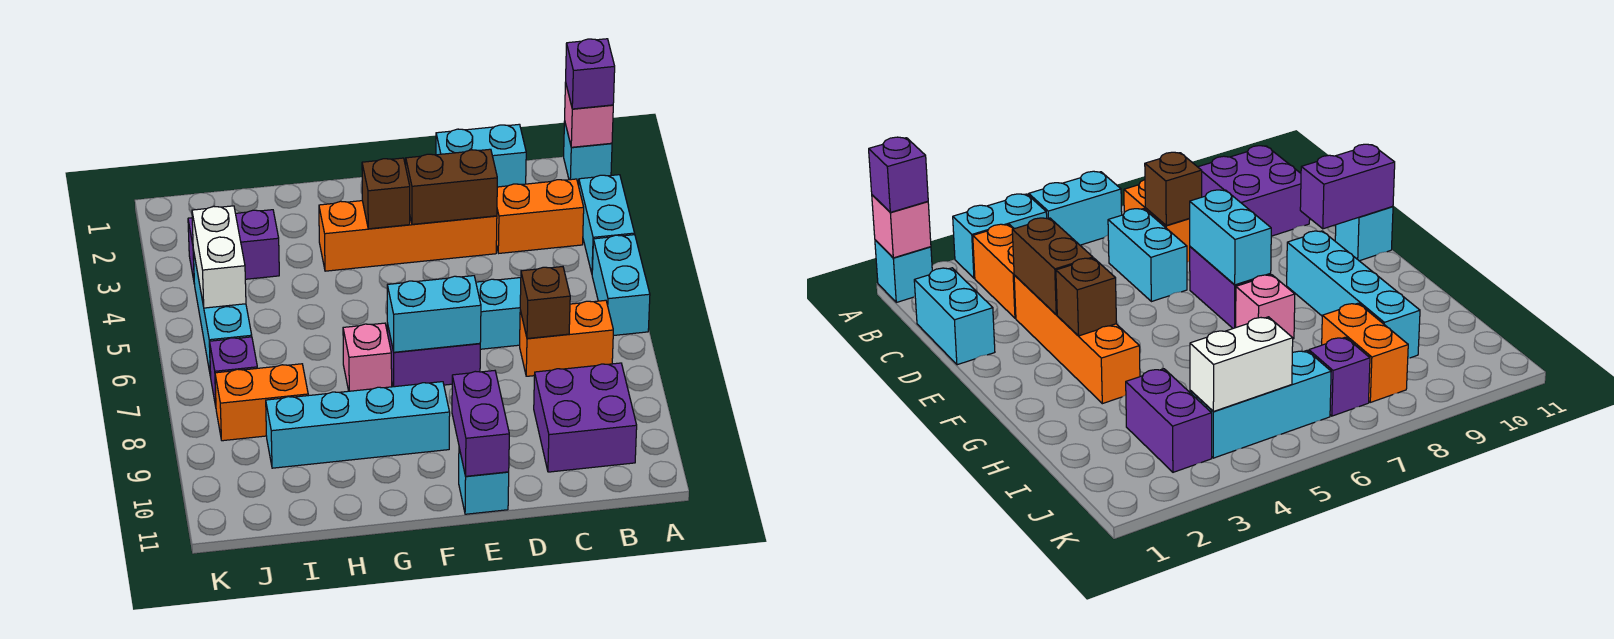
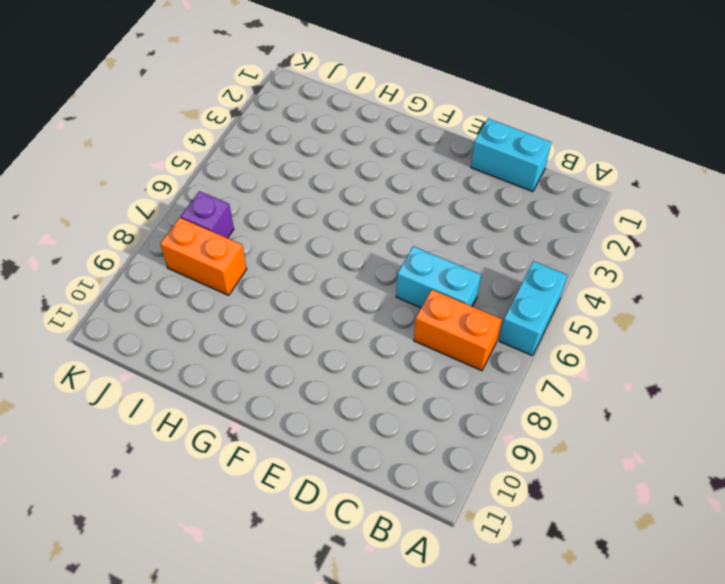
none -> cyan brick A1 level 1
none -> cyan brick A3:A4 level 1
none -> orange brick B3:C3 level 1

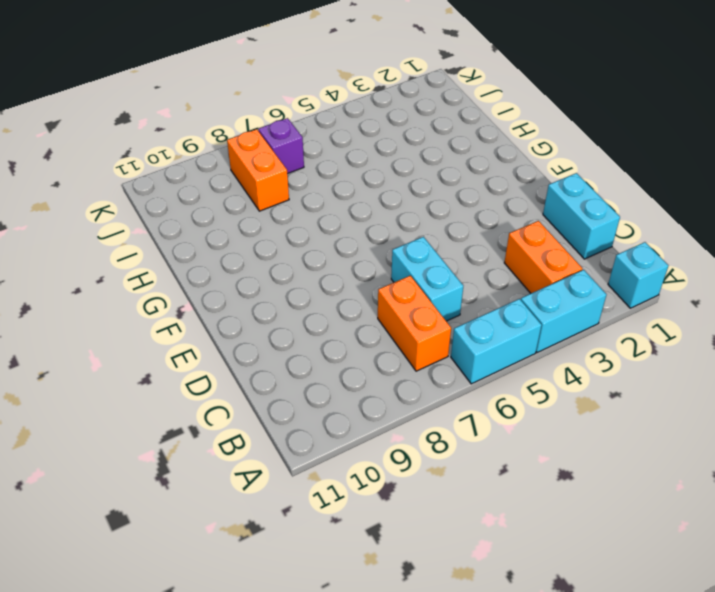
none -> purple brick B9:C10 level 1
none -> orange brick D3:G3 level 1
none -> purple brick E7:F7 level 1

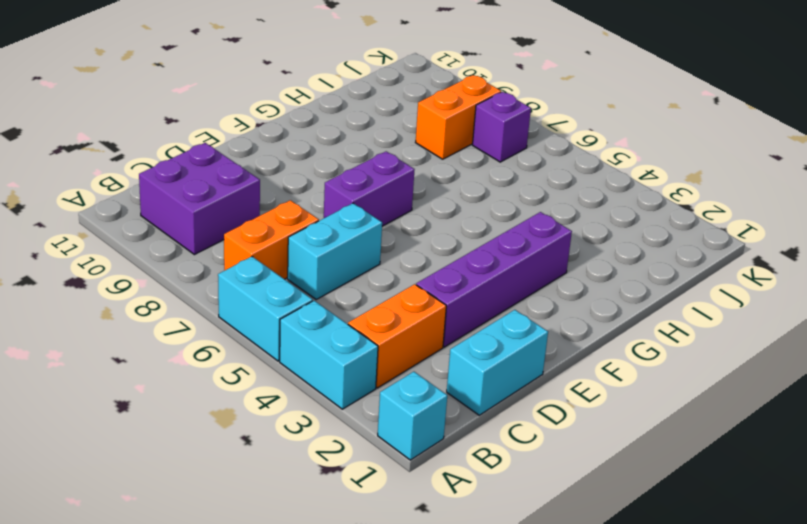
purple brick D3:G3 level 1 -> orange brick D3:G3 level 1
none -> cyan brick E11 level 1
none -> cyan brick F9:I9 level 1
none -> pink brick G7 level 1

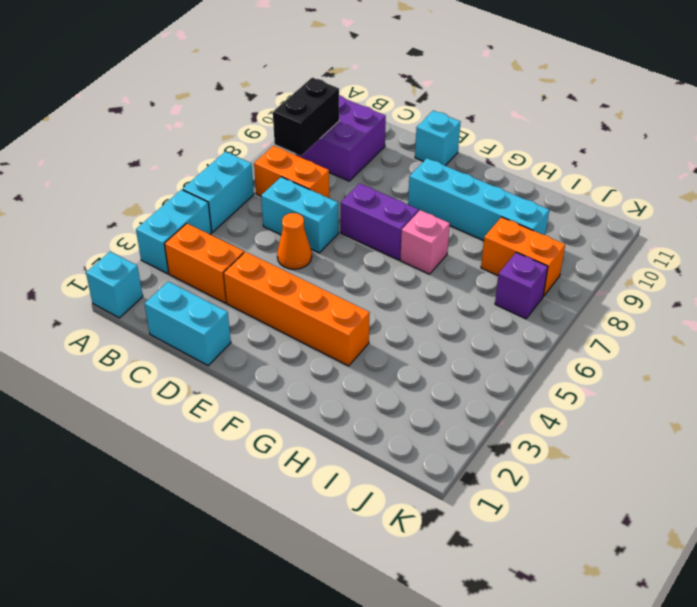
black brick B8:B9 level 2 -> none
orange cone D5 level 1 -> none
none -> purple brick I3:J3 level 1
none -> cyan brick J4:J6 level 1
none -> pink brick A1 level 2

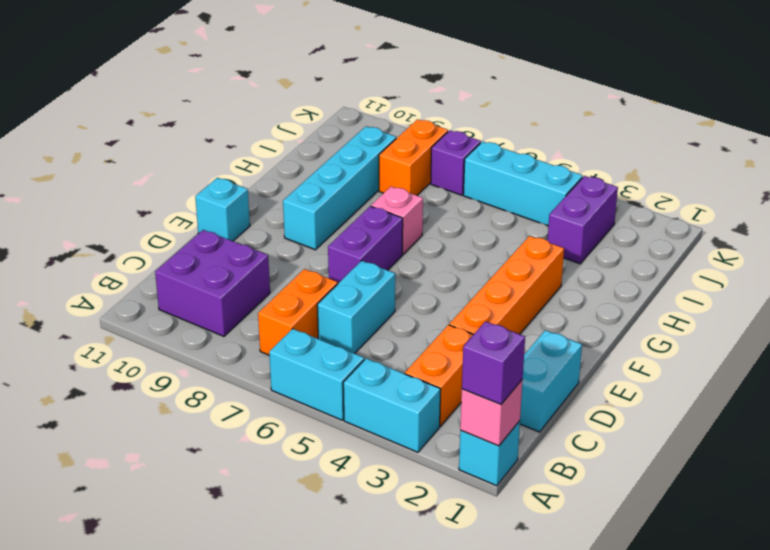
none -> brown brick C7 level 2
none -> brown brick D3:E3 level 2
none -> cyan brick E7:F7 level 2

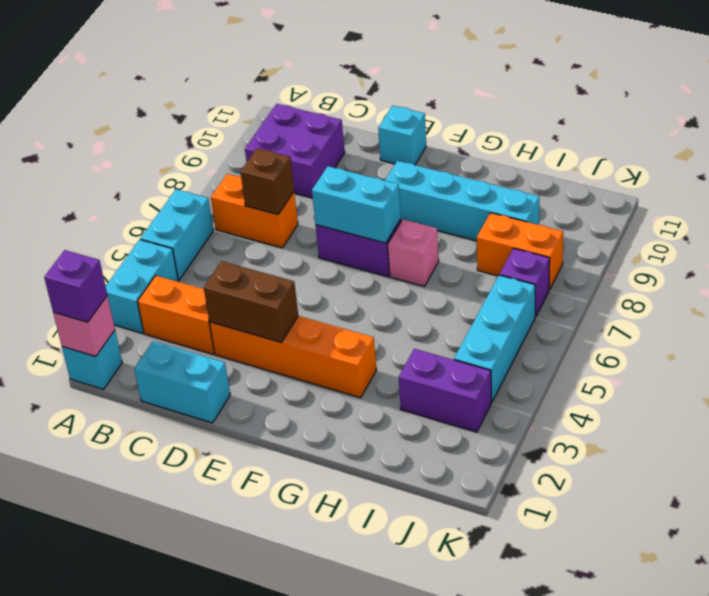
none -> cyan brick C6:D6 level 1
none -> purple brick E10:E11 level 2
none -> brown brick F3 level 2

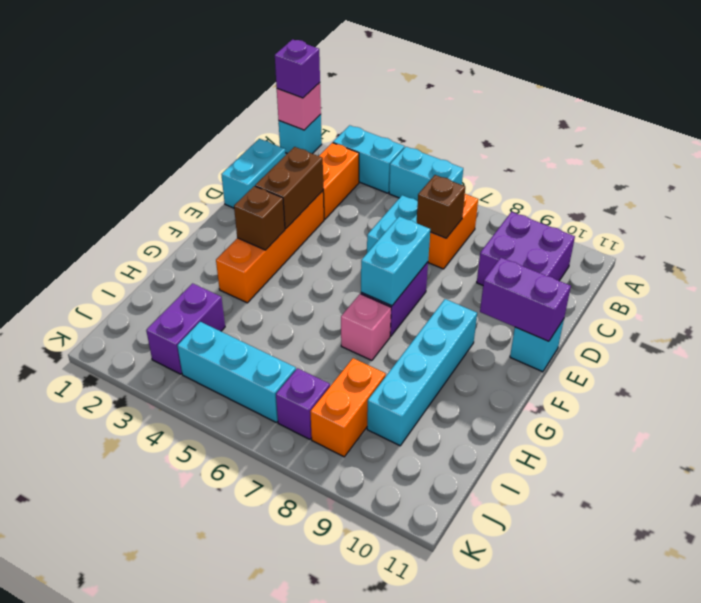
none -> white brick J4:J5 level 2

